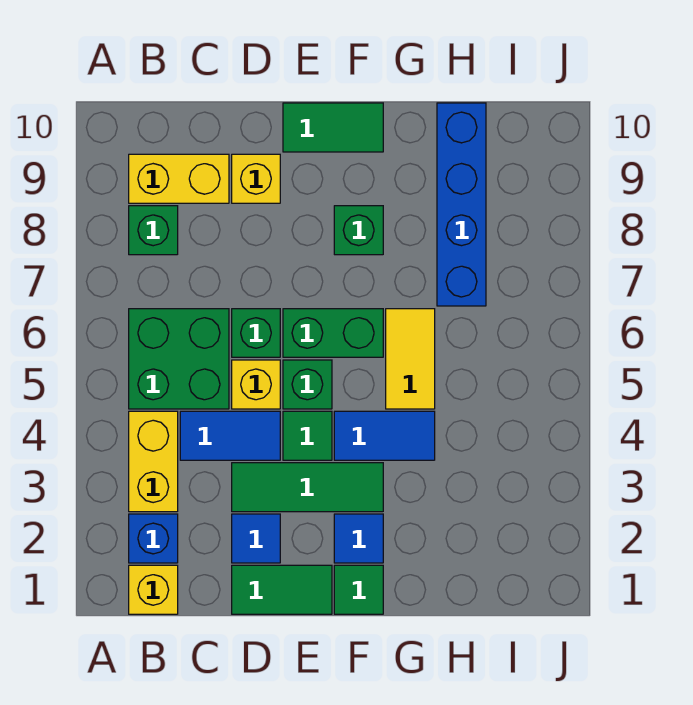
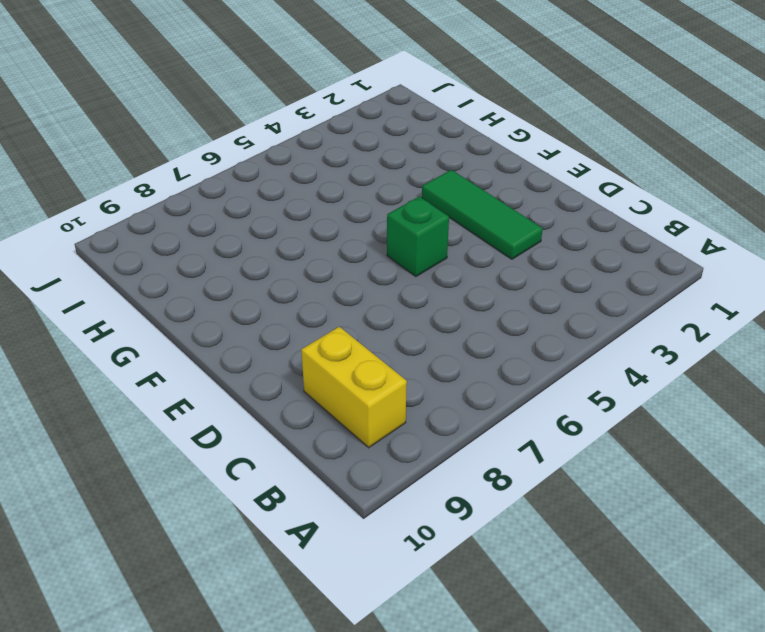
none -> yellow brick B1 level 1
none -> blue brick B2 level 1
none -> yellow brick B3:B4 level 1

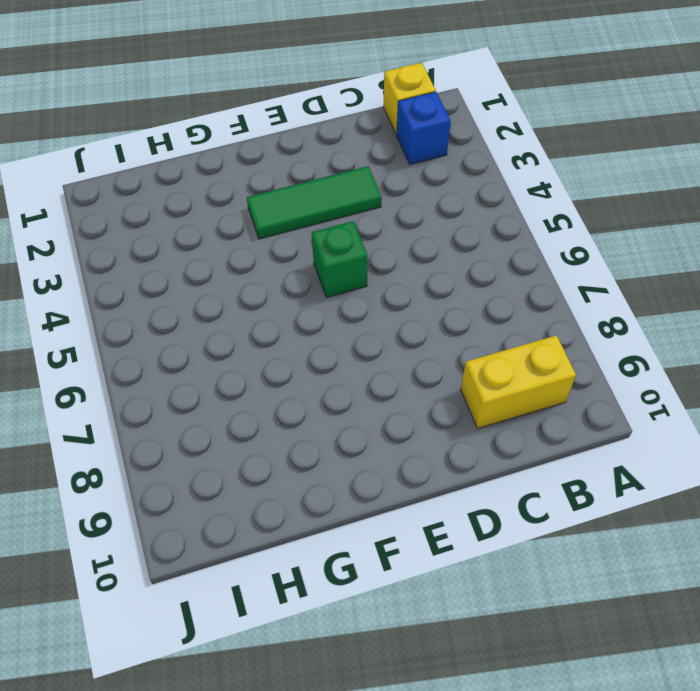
none -> yellow brick B3:B4 level 1
none -> green brick B5:C6 level 1
none -> green brick B8 level 1

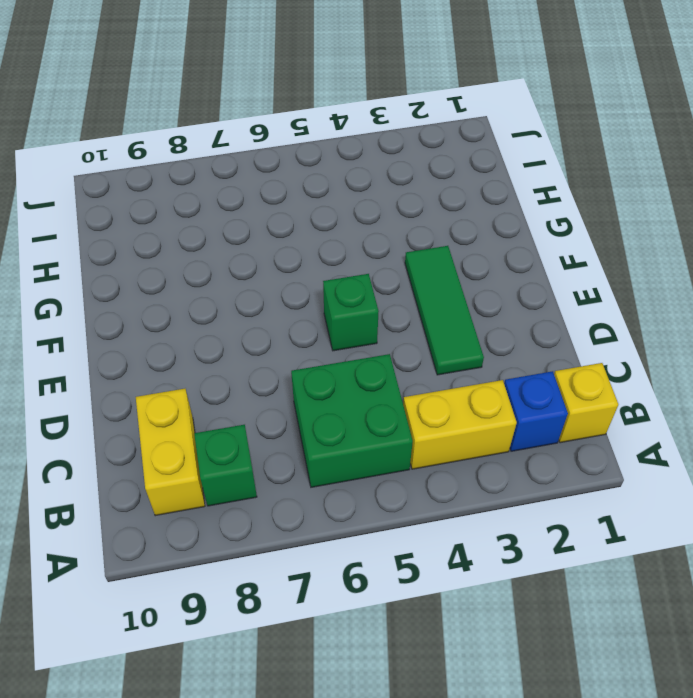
none -> blue tile C4:D4 level 1
none -> green tile D1:E1 level 1
none -> blue tile D2 level 1

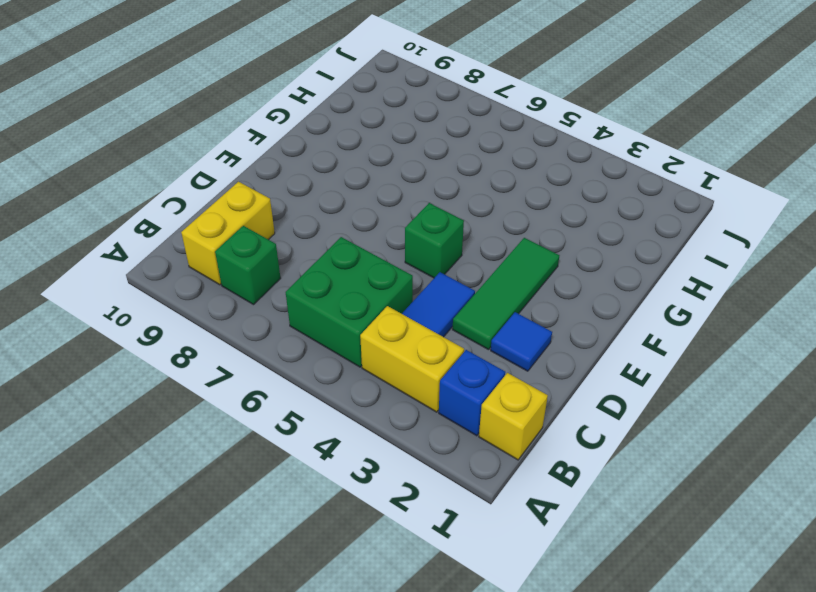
none -> green tile D1:E1 level 1
none -> yellow brick D5 level 1
none -> green brick D6 level 1

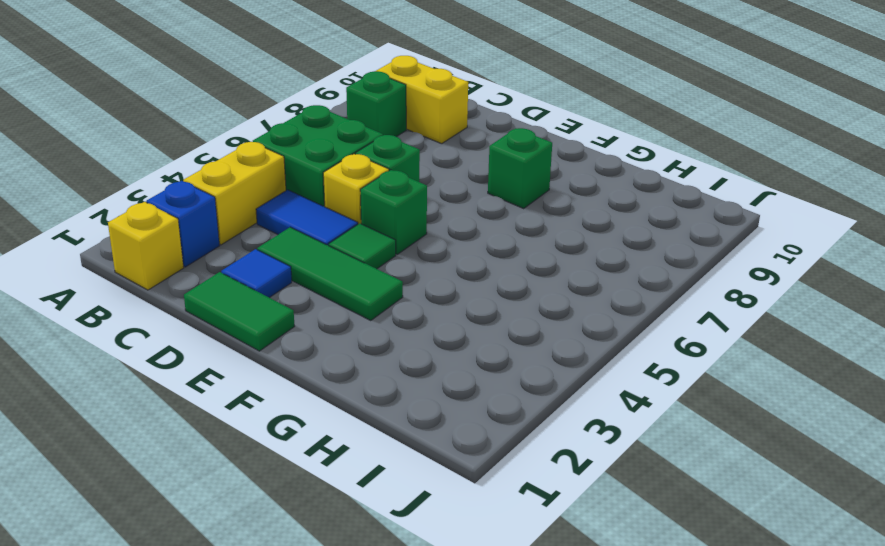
none -> yellow brick D9 level 1
none -> green brick E6:F6 level 1
none -> green tile E10:F10 level 1

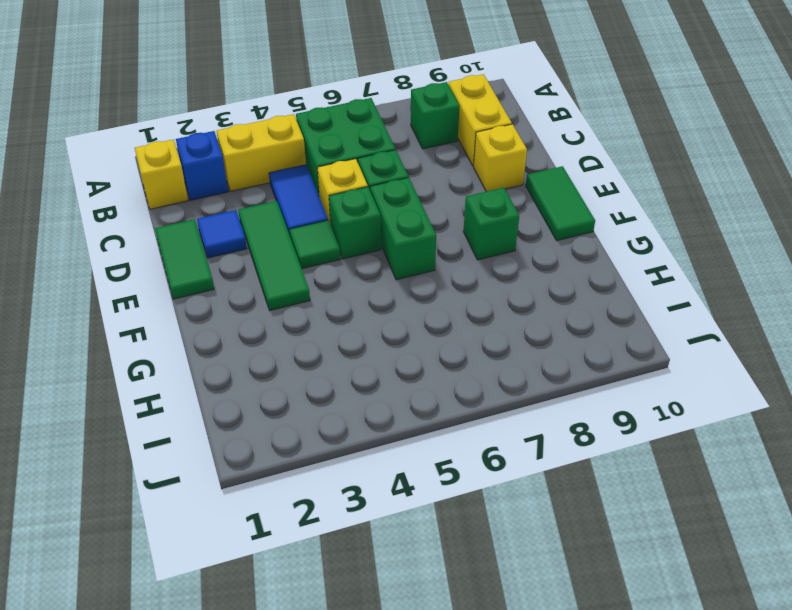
none -> green tile F1 level 1
none -> blue tile F2 level 1
none -> blue tile F4:G4 level 1

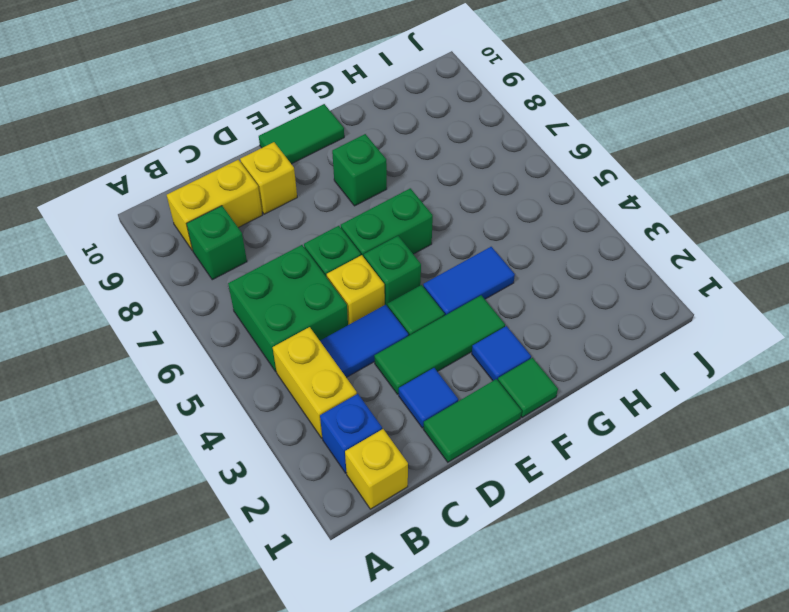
none -> yellow tile G5:G6 level 1
none -> blue brick H7:H10 level 1

